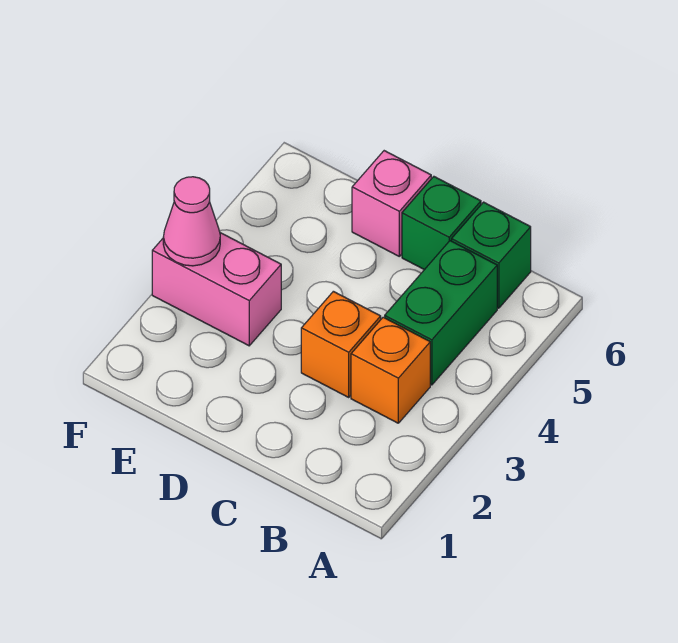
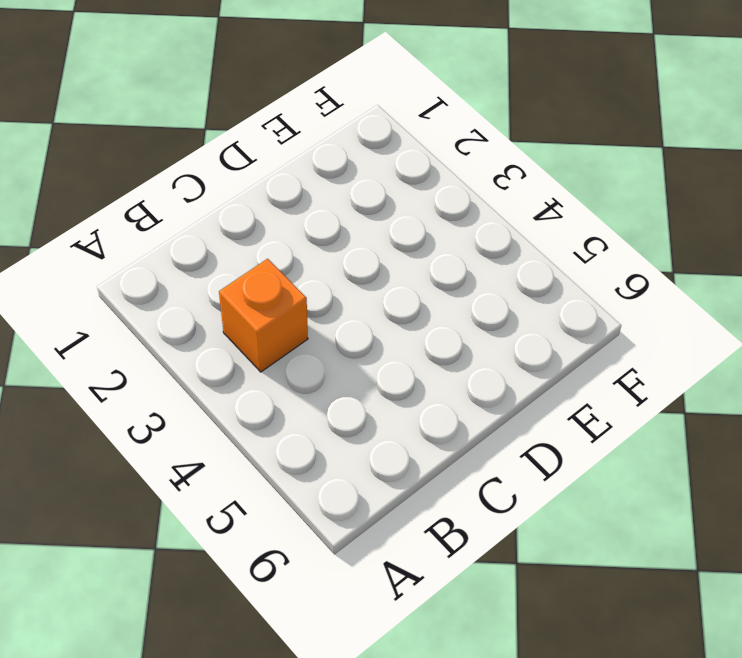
none -> green brick B4:B5 level 1
none -> green brick B6 level 1

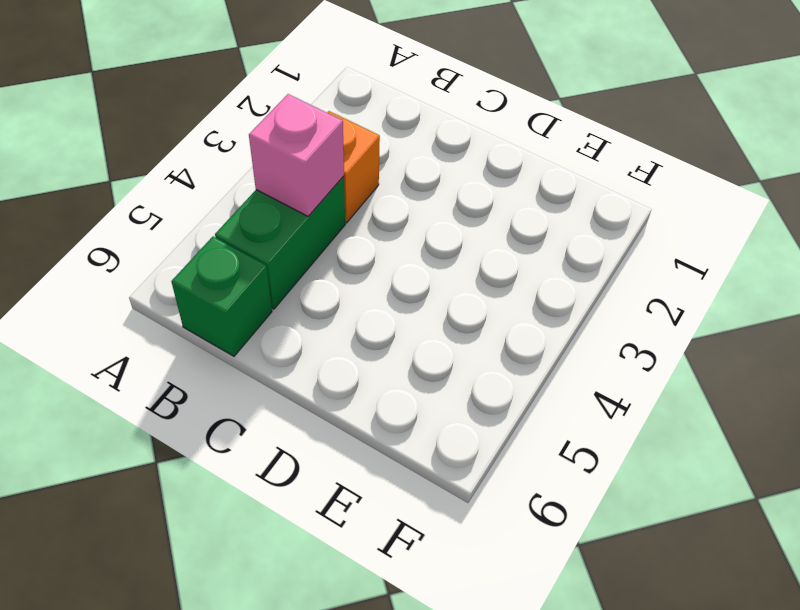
pink brick B4 level 2 -> pink brick D6 level 1
none -> orange brick C3 level 1
none -> green brick C6 level 1

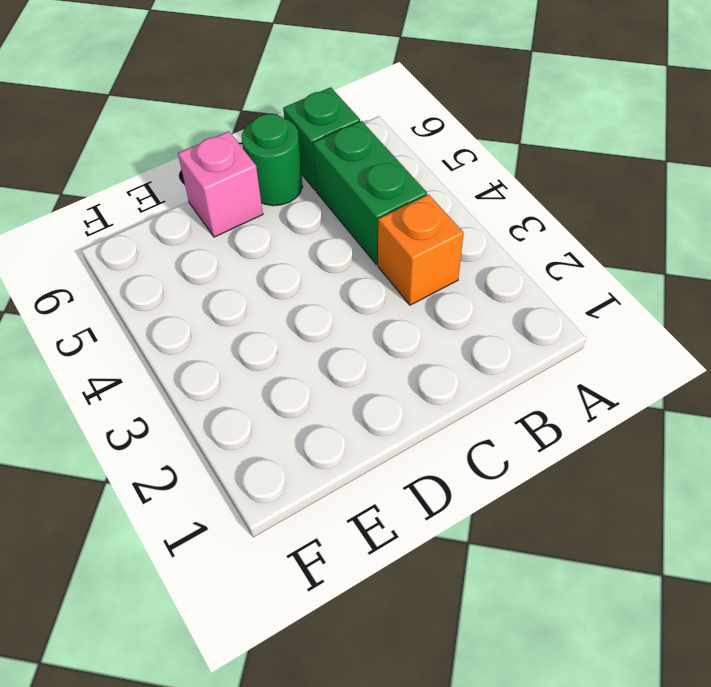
green round brick C6 level 1 -> green brick C6 level 1
none -> orange brick C3 level 1
none -> pink brick E3:F3 level 1

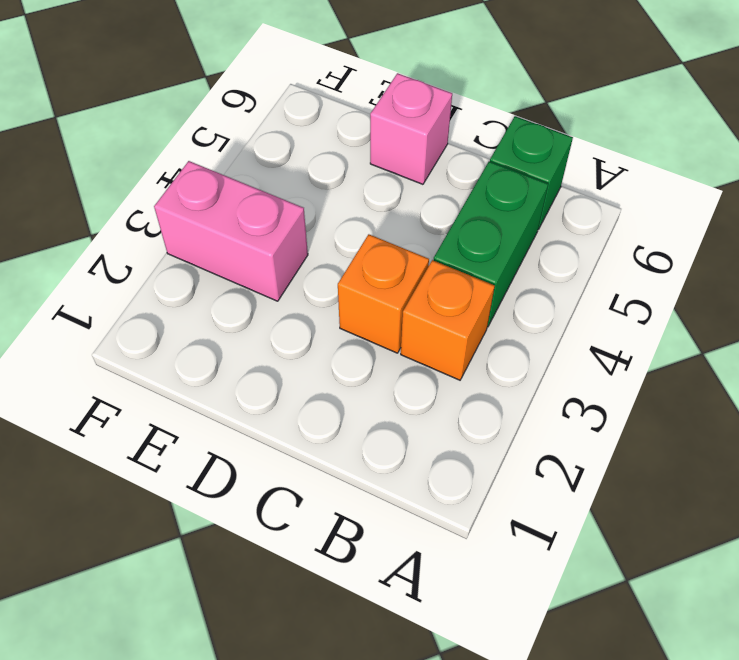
none -> green brick C6 level 1
none -> pink cone F3 level 2

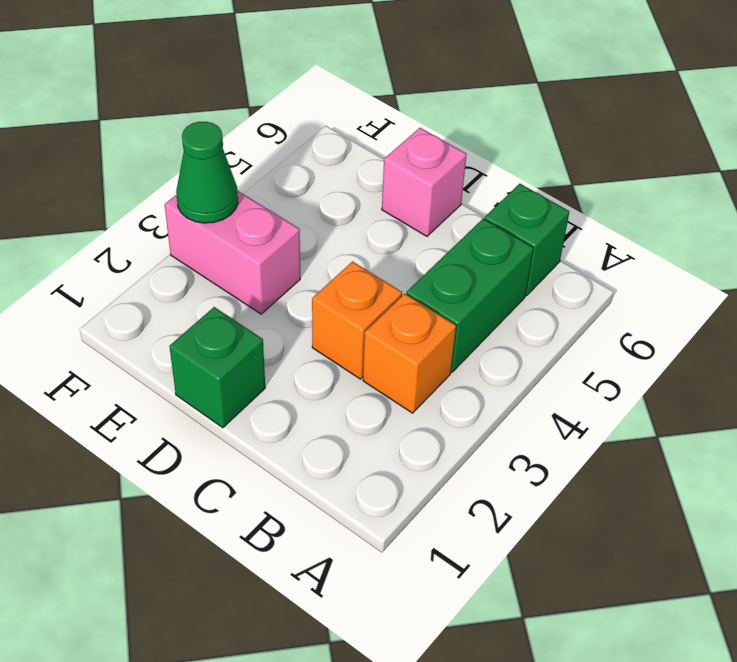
green brick D1 level 1 -> green brick C6 level 1
green cone F3 level 2 -> pink cone F3 level 2

